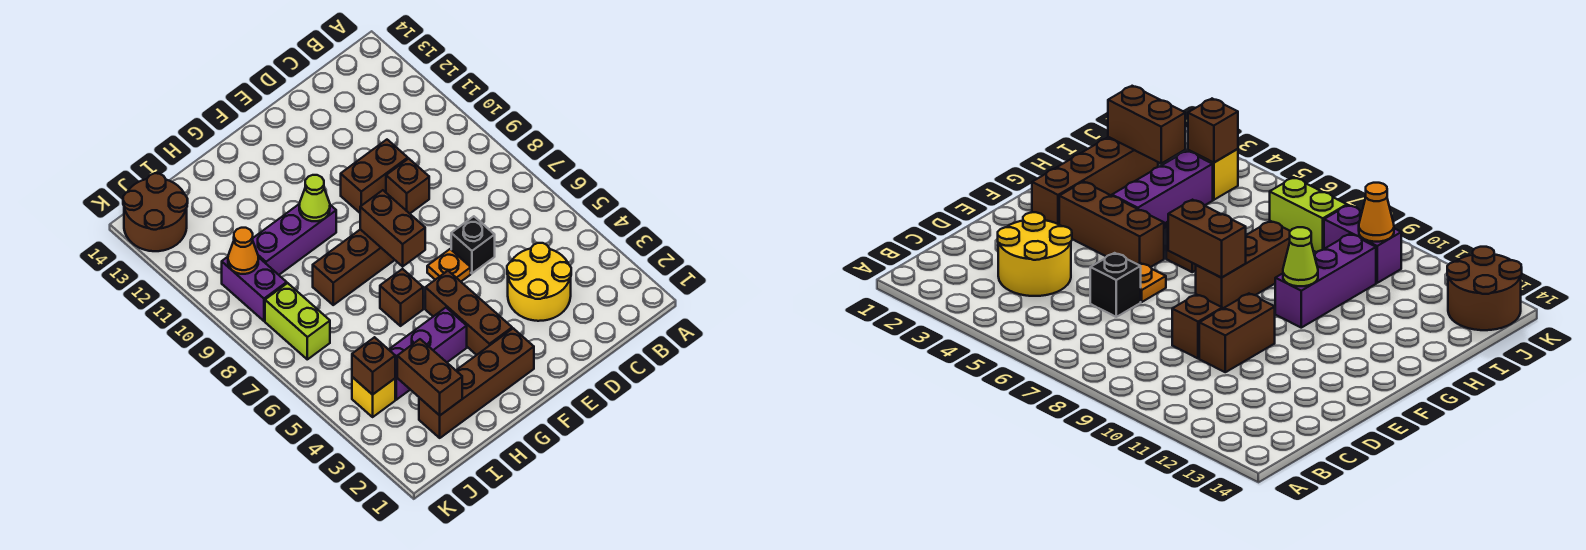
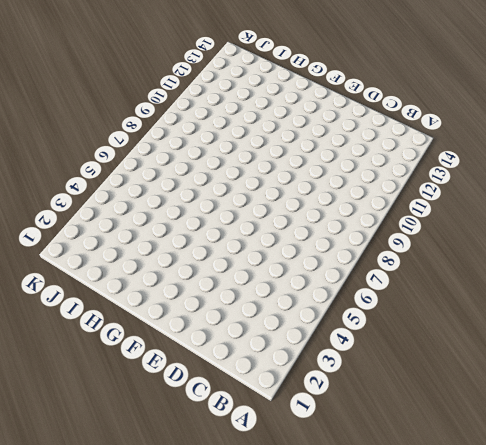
none -> yellow round brick C3:D4 level 1
none -> black brick D6 level 1
none -> brown brick D9 level 1

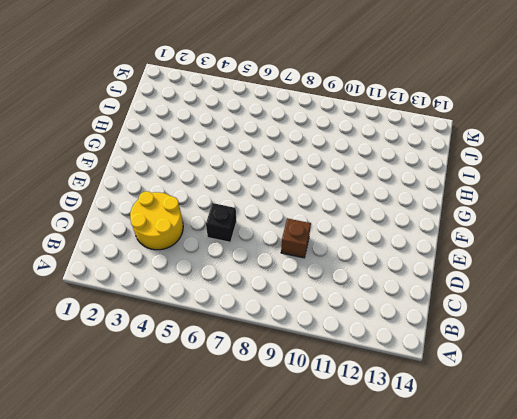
none -> brown brick D10:E10 level 1
none -> orange plate E6 level 1
none -> brown brick F2:I2 level 1

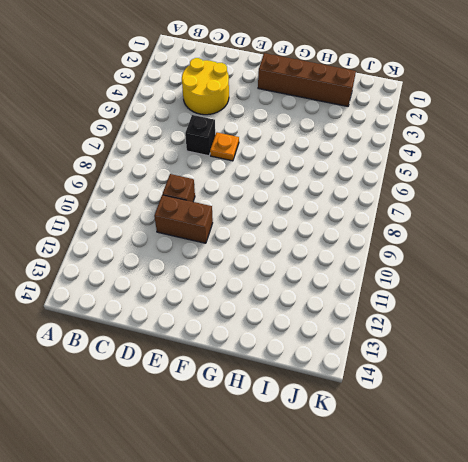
none -> brown brick F3:F5 level 1
none -> brown brick F8:H8 level 1
none -> purple brick G4:I4 level 1

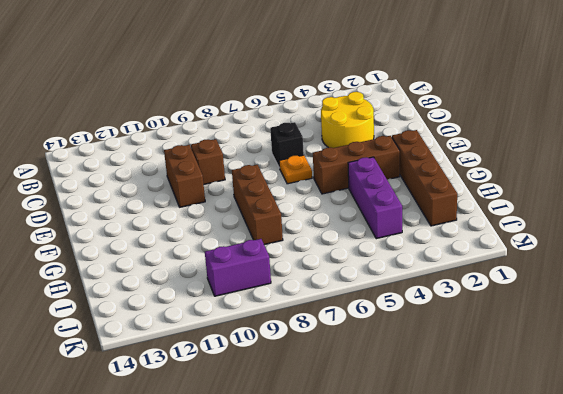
none -> brown brick G6 level 1
none -> purple brick G10:I10 level 1
none -> yellow brick J4 level 1

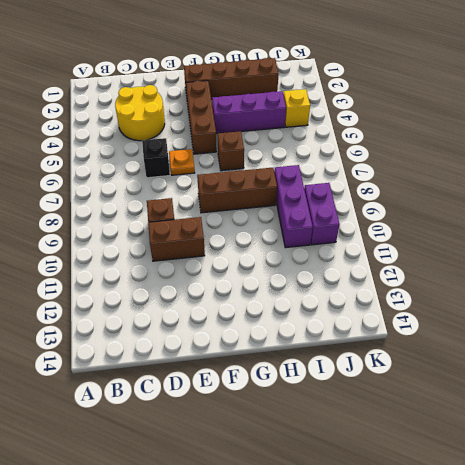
purple brick I8:I10 level 1 -> purple brick G10:I10 level 1
none -> lime brick J7:J8 level 1
none -> brown round brick J13:K14 level 1
none -> brown brick F7:F8 level 2

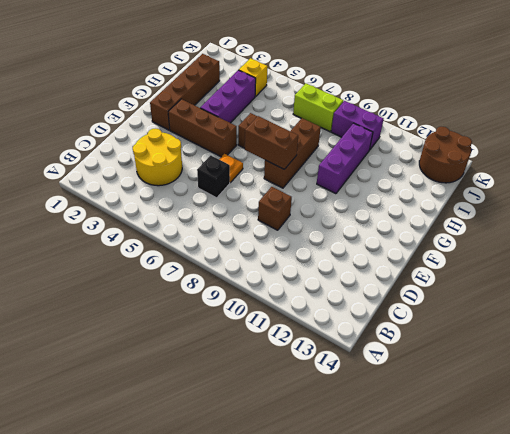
none -> brown brick D10:E10 level 1
none -> lime cone G10 level 2
none -> brown brick I2:I3 level 2

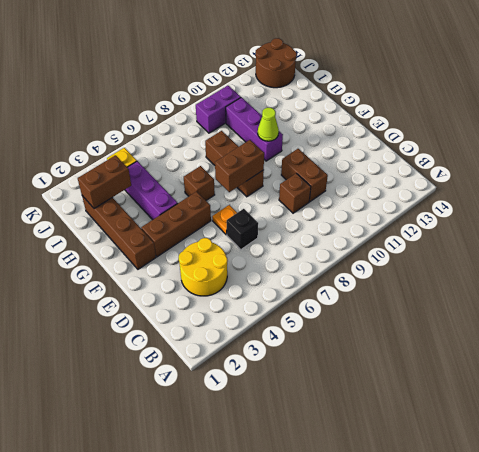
none -> lime brick J7:J8 level 1
none -> brown brick J4 level 2
none -> orange cone J10 level 2

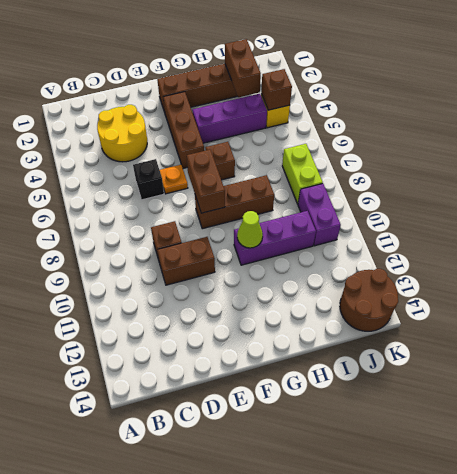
none -> orange cone J10 level 2

